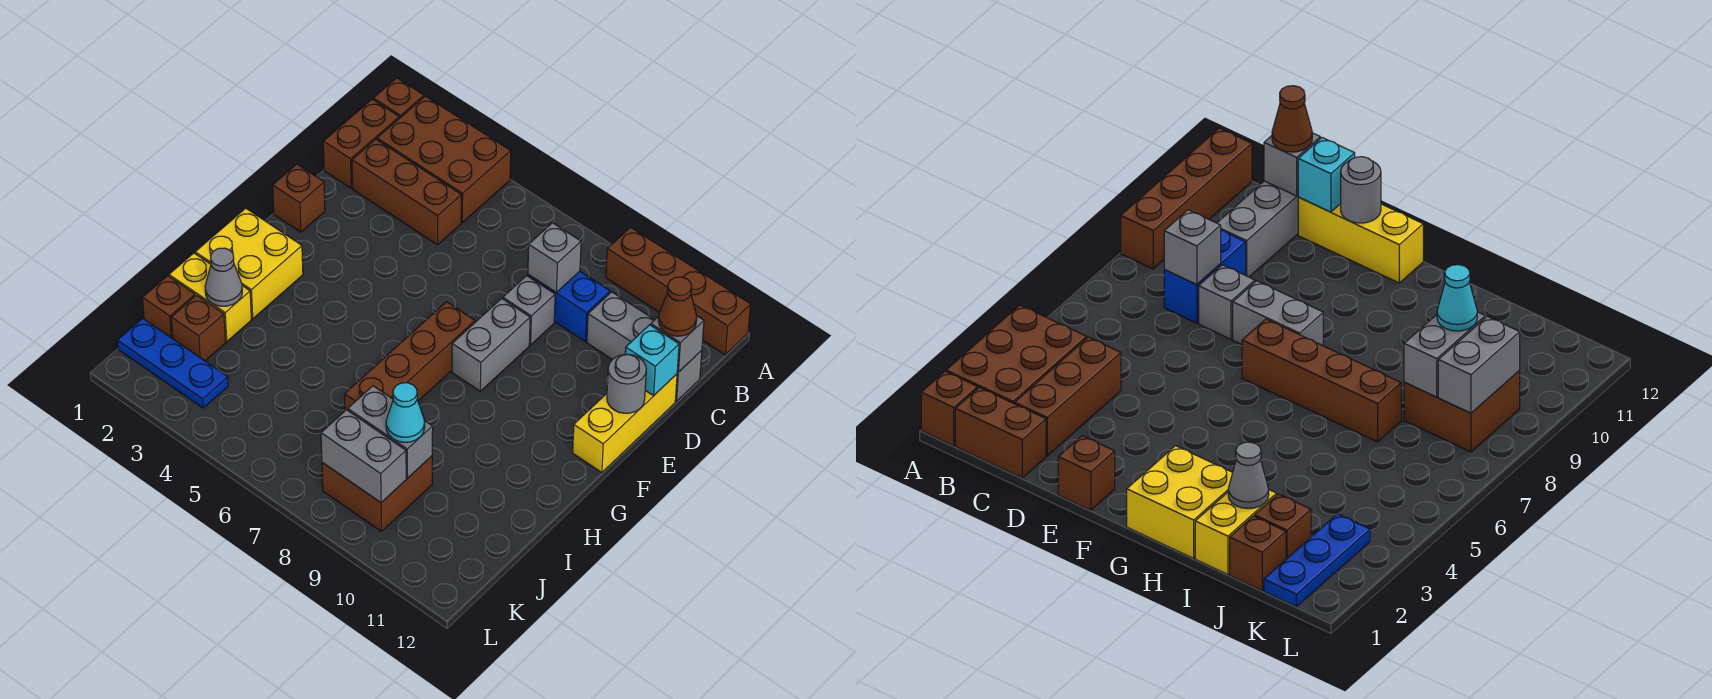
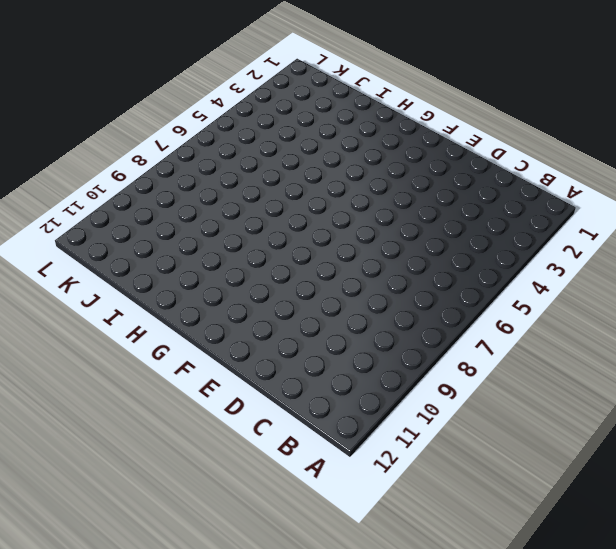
none -> brown brick A1 level 1
none -> brown brick A2:B4 level 1
none -> brown brick A9:A12 level 1

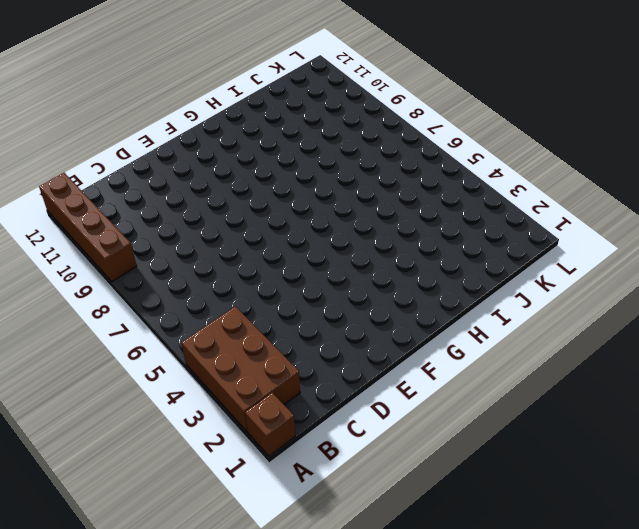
none -> brown brick B1:C1 level 1
none -> brown brick C2:C4 level 1
none -> blue brick C8:C9 level 1

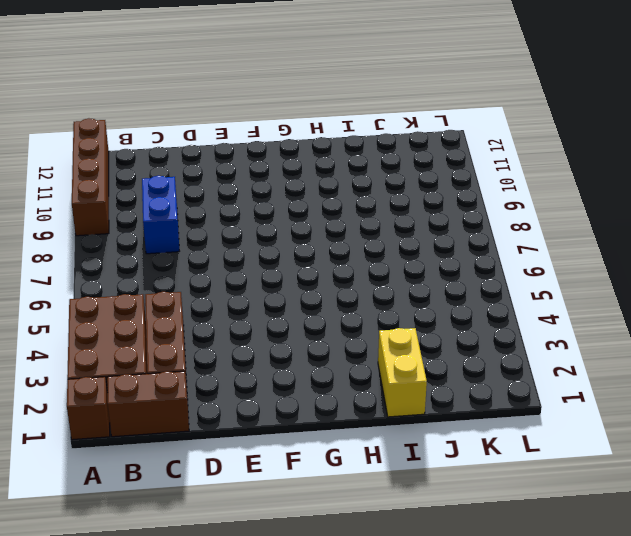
none -> grey brick C10:C12 level 1
none -> grey brick D8 level 1
none -> yellow brick D12:F12 level 1

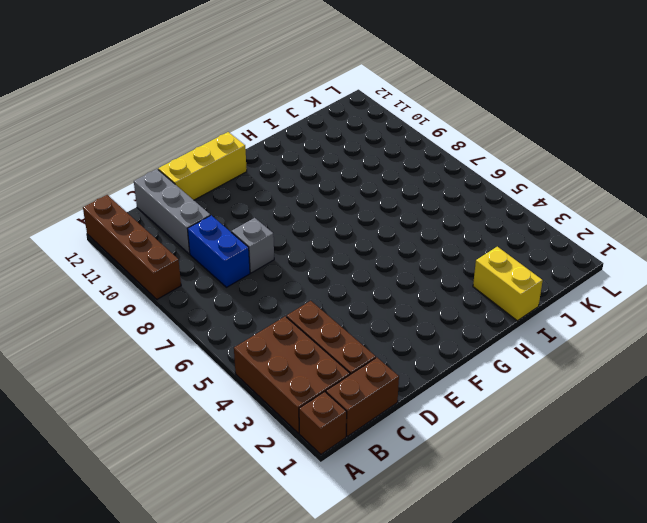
none -> brown brick E1 level 1
none -> grey brick E8:F8 level 1
none -> brown brick F7:I7 level 1

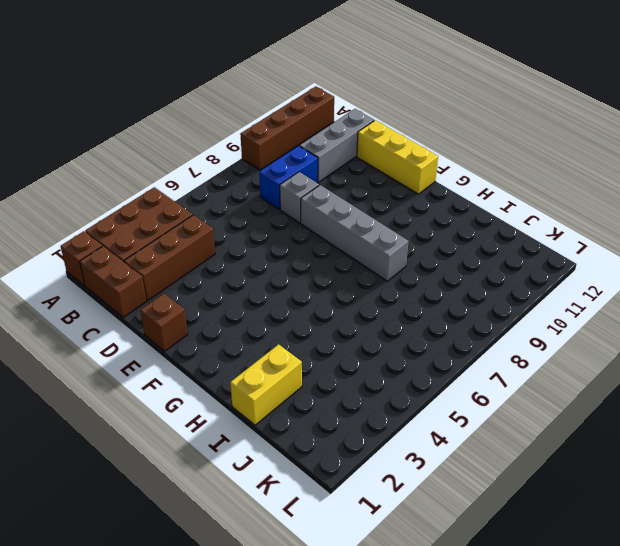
grey brick E8:H8 level 1 -> grey brick E8:F8 level 1
none -> brown brick F7:I7 level 1
none -> yellow brick G1:H2 level 1
none -> brown brick J1 level 1

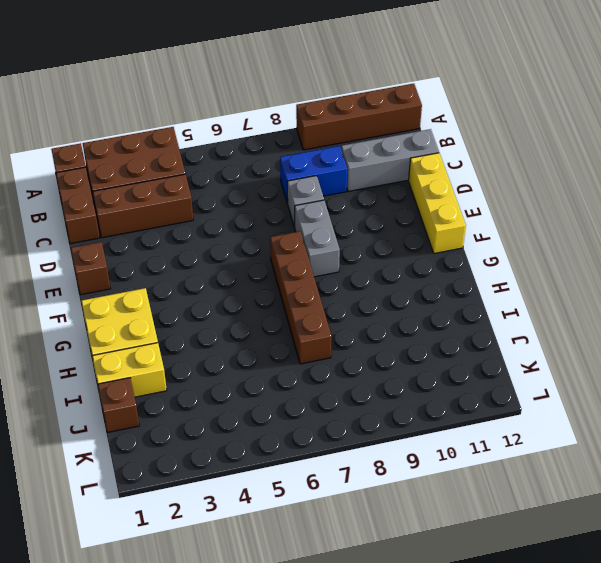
none -> brown brick J2 level 1
none -> brown brick J8:K9 level 1
none -> blue plate K1:K3 level 1

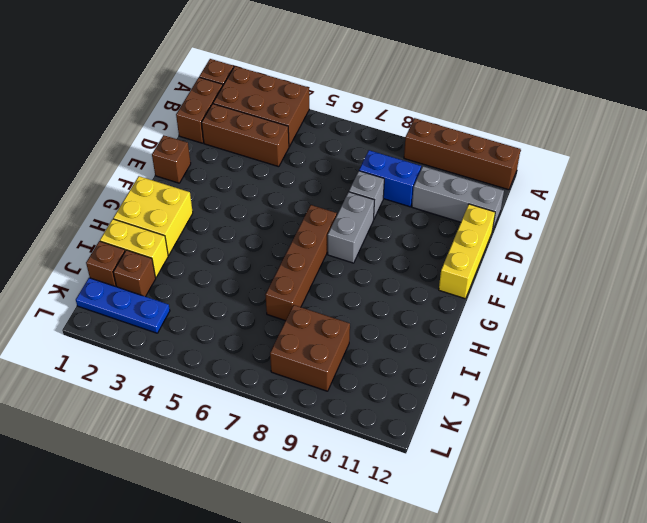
none -> grey brick C8 level 2
none -> grey brick C12 level 2
none -> cyan brick D12 level 2

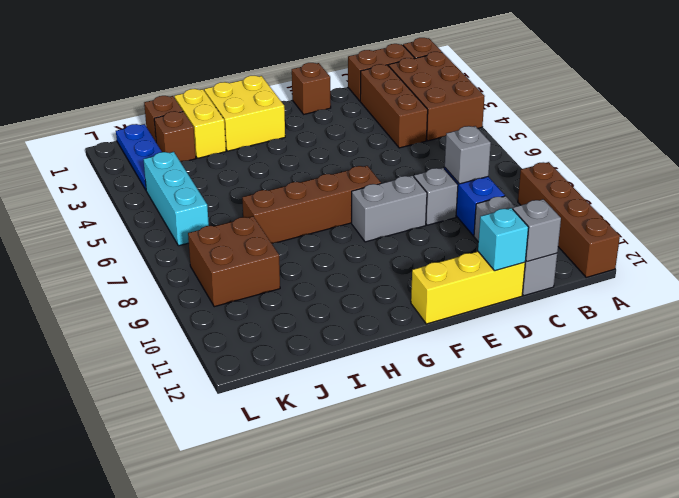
cyan brick K4:K6 level 1 -> none
none -> grey round brick E12 level 2
none -> grey cone I2 level 2
none -> grey brick J8:J9 level 2

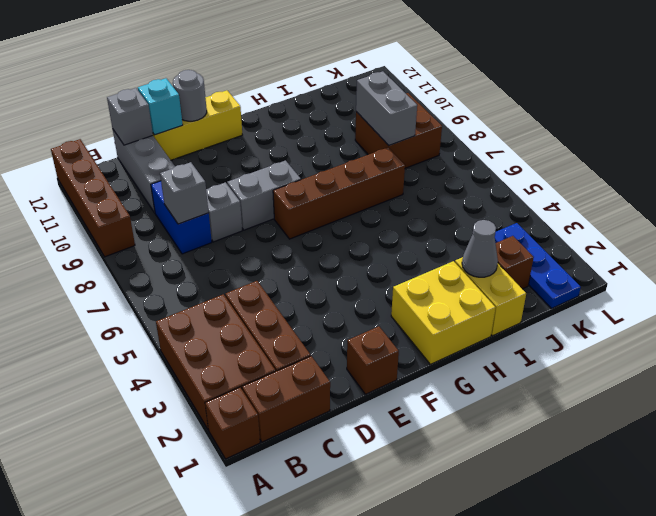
none -> brown brick J1 level 1
none -> grey brick K8:K9 level 2
none -> brown cone C12 level 3

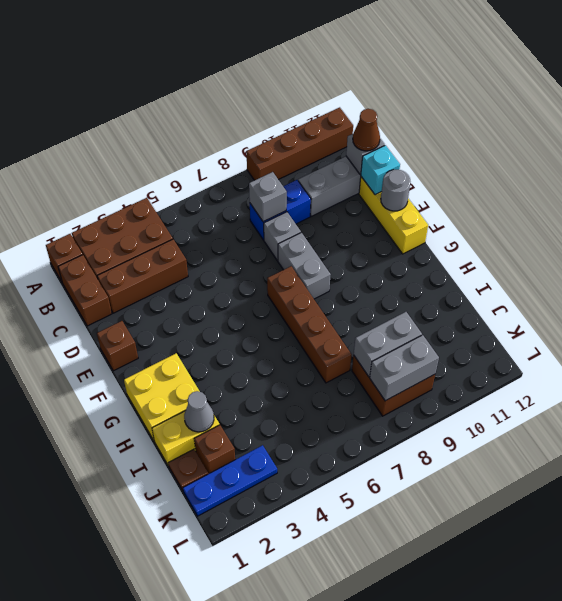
brown plate J1 level 1 -> brown brick J1 level 1
none -> cyan cone J9 level 3

